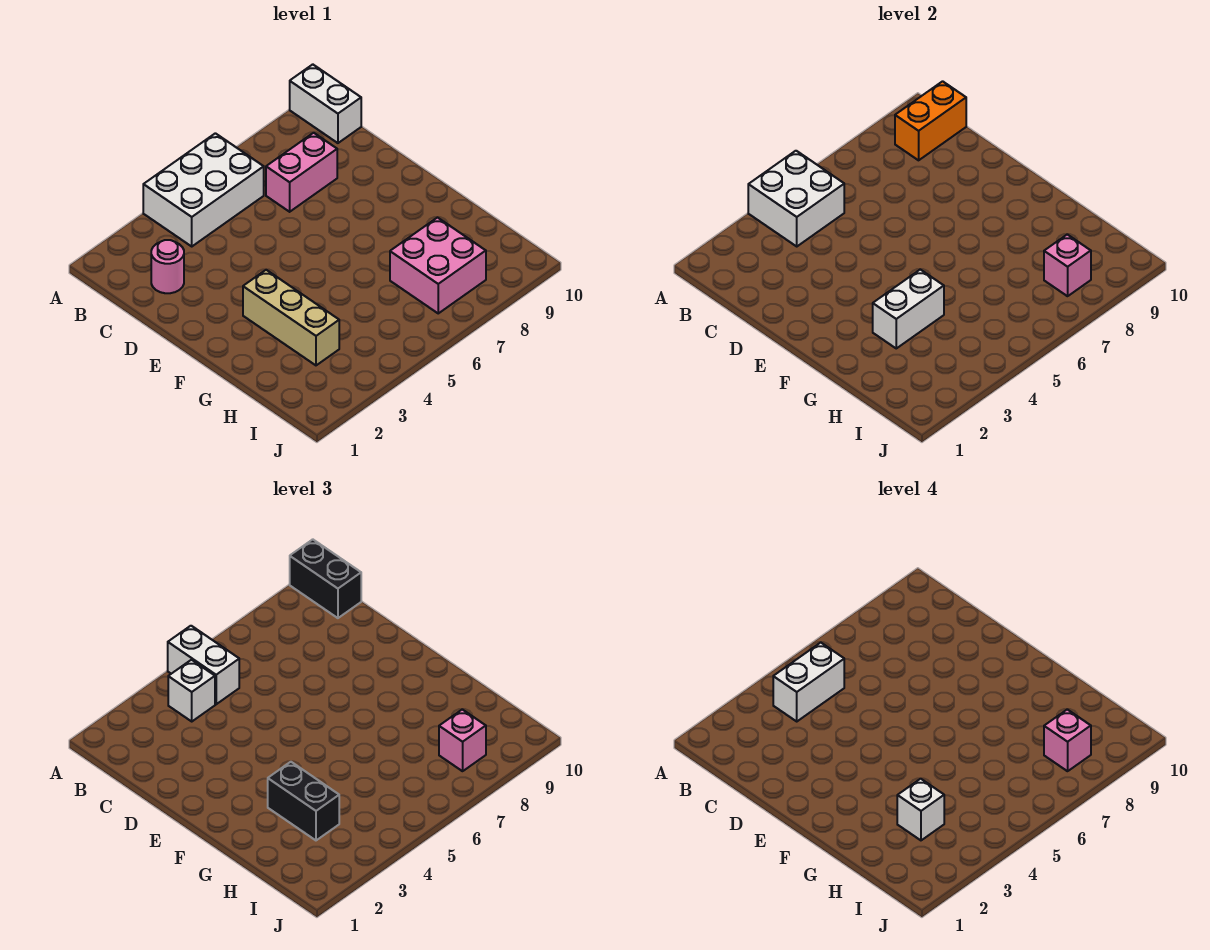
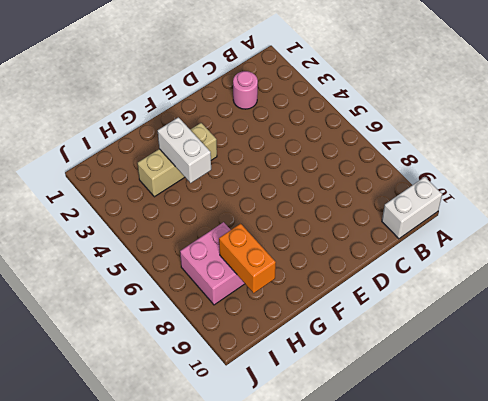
orange brick H8:H9 level 2 -> orange brick B9:B10 level 2
none -> white brick A4:B6 level 1
none -> pink brick C7:C8 level 1
none -> white brick A4:B5 level 2

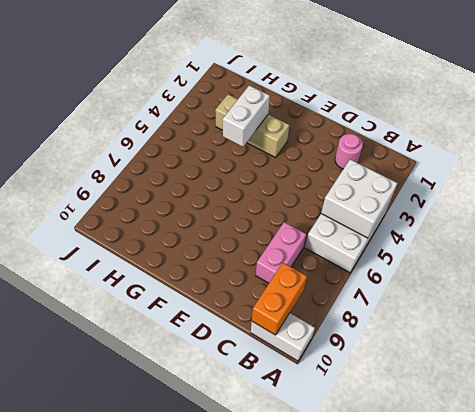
none -> pink brick H7:I8 level 1
none -> pink brick I8 level 2
none -> white brick A5:B5 level 3

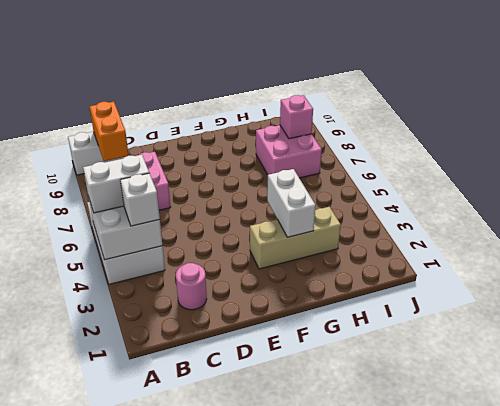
none -> black brick A10:B10 level 3
none -> black brick G3:H3 level 3
none -> pink brick I8 level 3

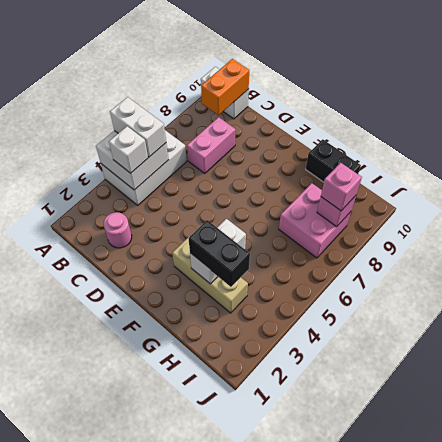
black brick G10:H10 level 1 -> black brick A10:B10 level 3
none -> white brick B4:B5 level 4
none -> white brick H3 level 4
none -> pink brick I8 level 4

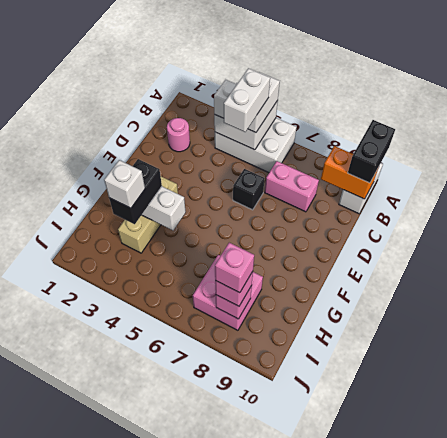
white brick B5:C5 level 4 -> white brick B4:B5 level 4
black brick D6 level 1 -> none

